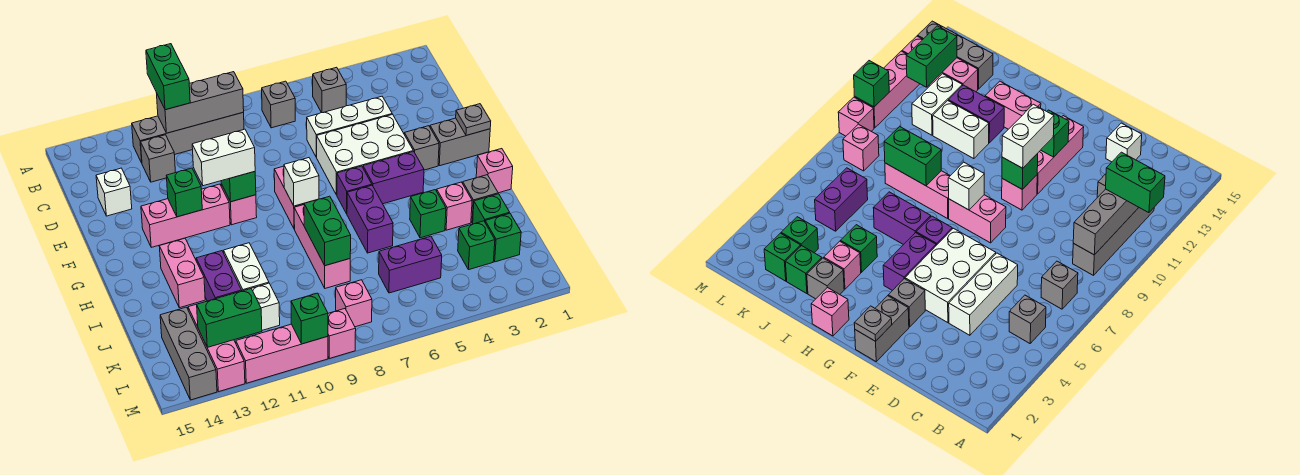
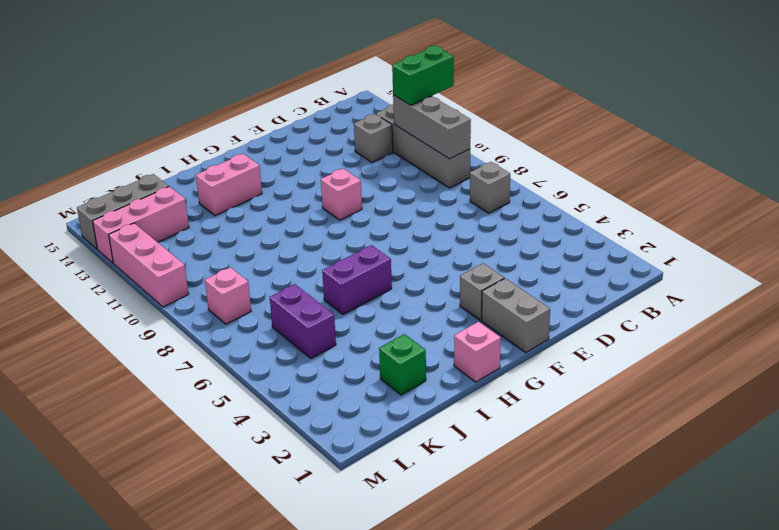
none -> grey brick B5 level 1
none -> white brick D4:D6 level 1
none -> white brick D14 level 1
none -> white brick E4:F6 level 1

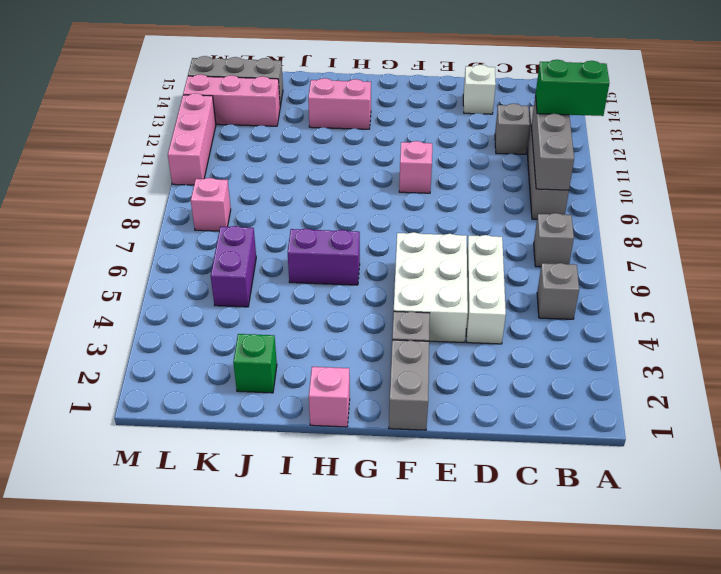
none -> pink brick F8:G8 level 1
none -> pink brick F11:F13 level 1
none -> purple brick G4:G5 level 1
none -> purple brick G6 level 1

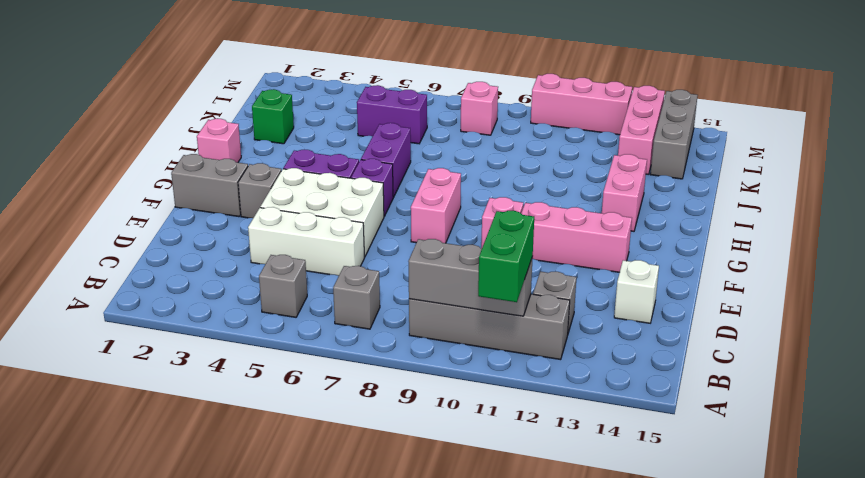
none -> pink brick H8:J8 level 1
none -> grey brick I2 level 1
none -> pink brick I3 level 1
none -> green brick I4 level 1

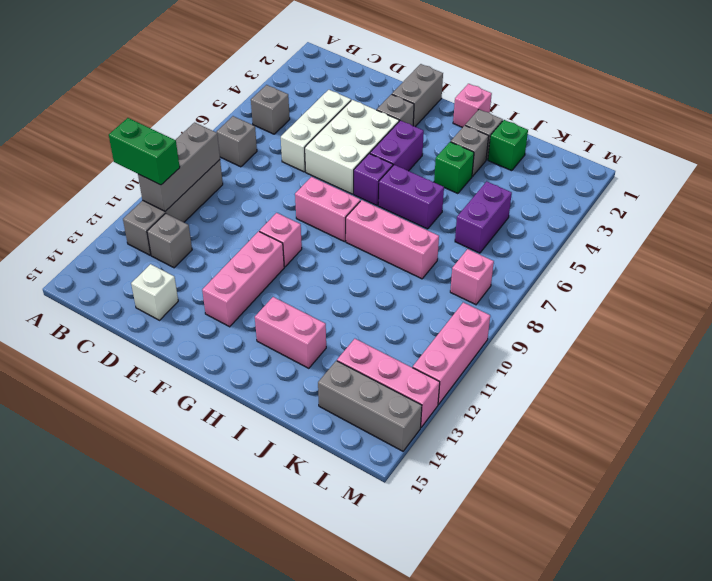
grey brick I3 level 1 -> pink brick I3 level 1
none -> white brick I11:J11 level 1
none -> purple brick I12:J12 level 1
none -> green brick K2 level 1
none -> green brick K3 level 1

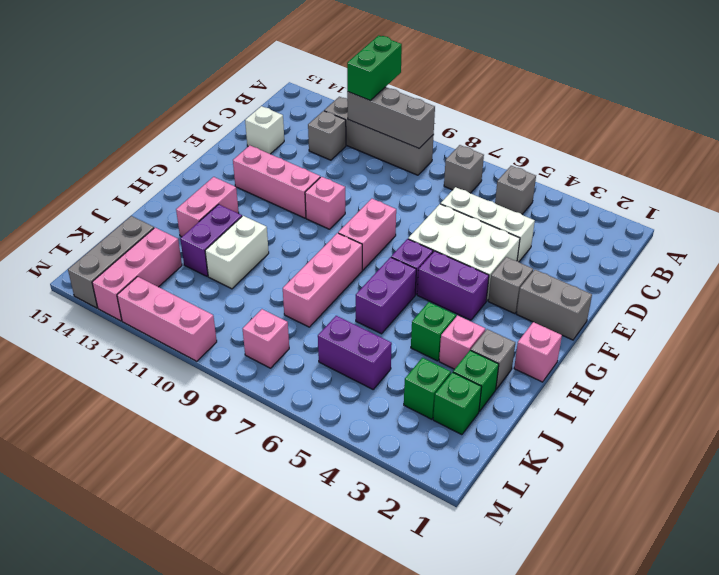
none -> white brick K11:K12 level 1
none -> pink brick M9 level 1
none -> grey plate F1 level 2
none -> green brick F10 level 2

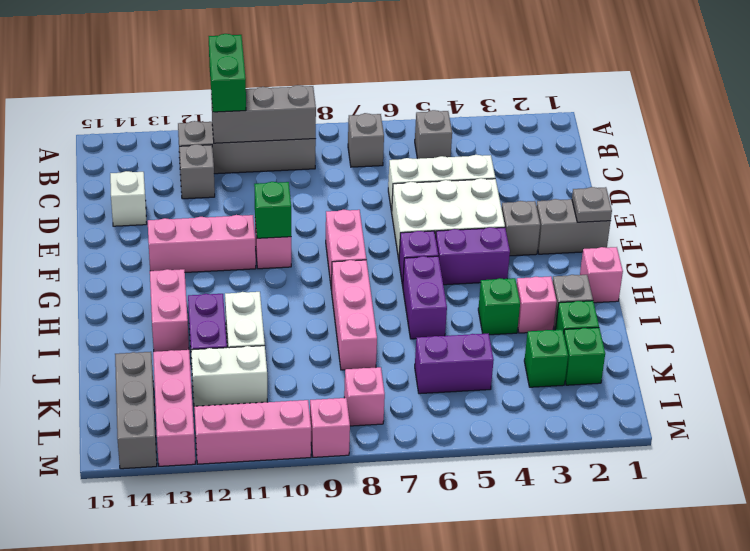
none -> green brick F12 level 2
none -> white brick G8 level 2
none -> green brick I8:J8 level 2
none -> green brick L12:L13 level 2

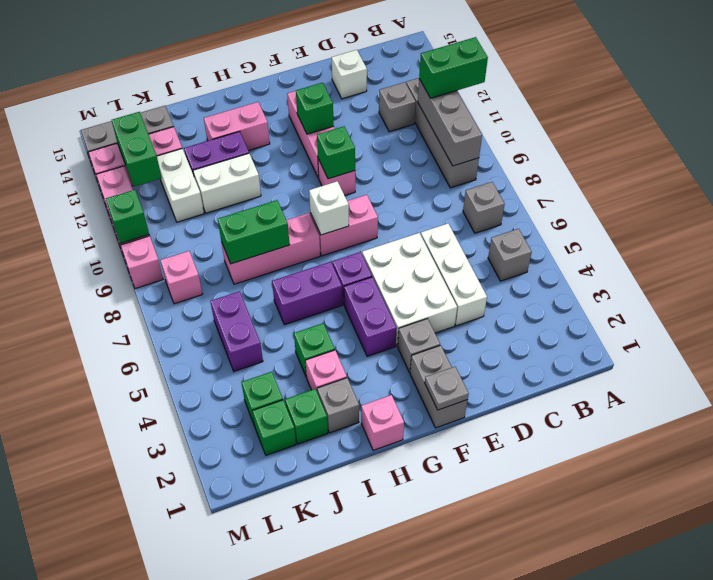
none -> white brick F10:F11 level 3

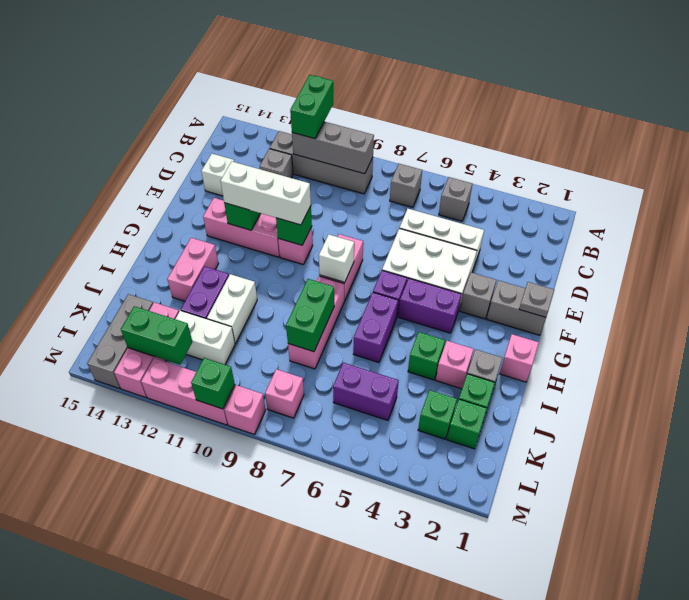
white brick F10:F12 level 3 -> white brick F10:F11 level 3

